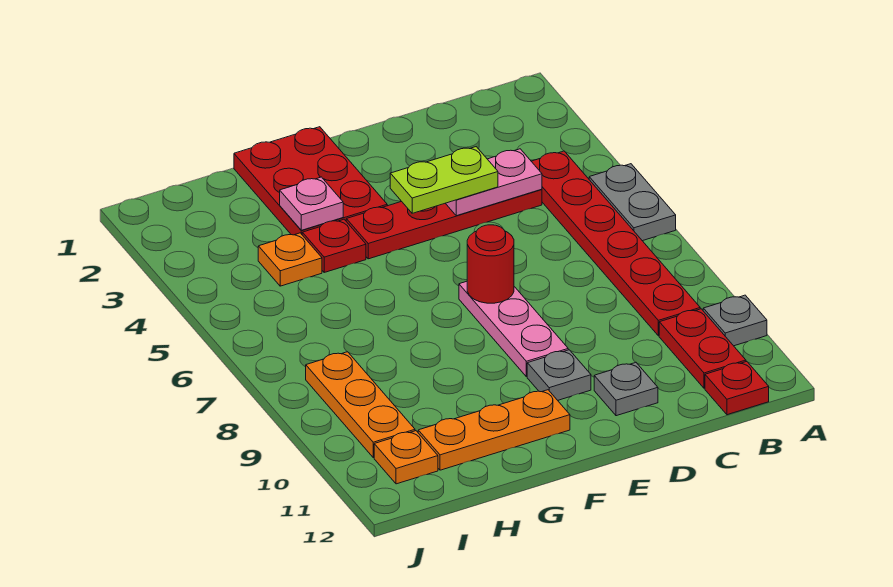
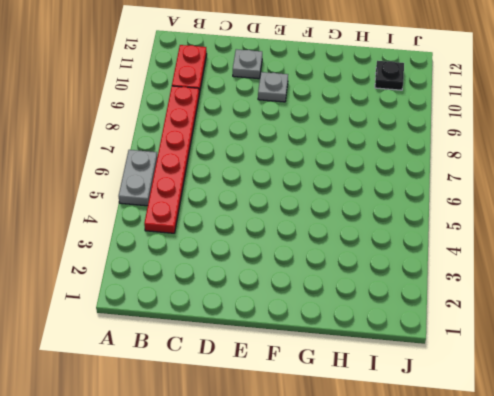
black plate I11 level 1 -> orange plate I11 level 1
none -> grey plate A10 level 1
none -> red plate B12 level 1
none -> red plate C4:F4 level 1

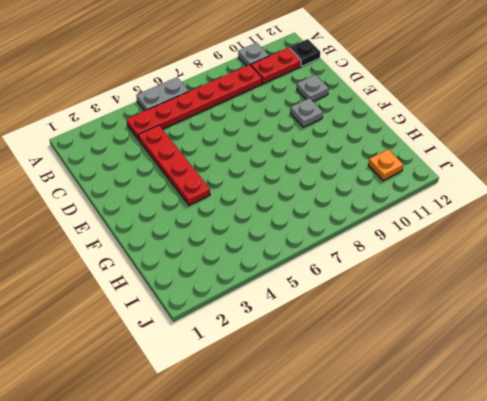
black plate B12 level 1 -> red plate B12 level 1
none -> pink plate E7:E9 level 1
none -> red plate F1:G3 level 1
none -> orange plate F11:H11 level 1

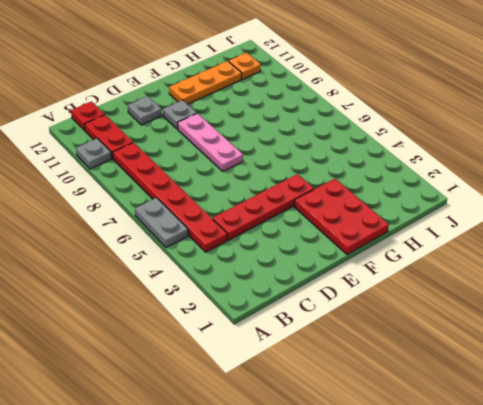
none -> red plate G4 level 1
none -> orange plate H4 level 1
none -> orange plate I8:I10 level 1

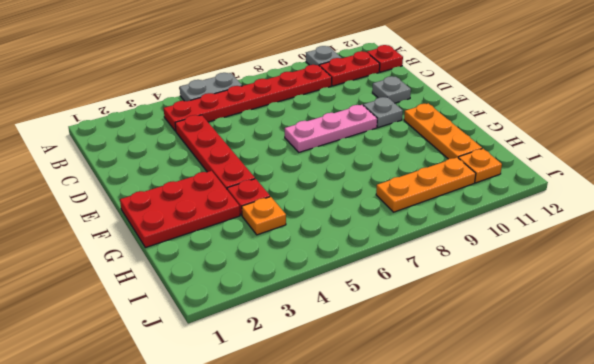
none -> pink plate C4:D4 level 2
none -> red round brick E7 level 2
none -> pink plate G3 level 2

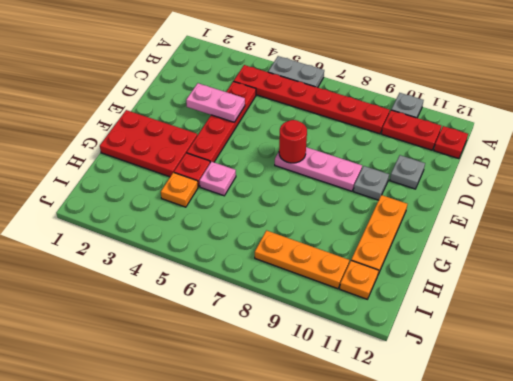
pink plate D3:D4 level 2 -> pink plate C4:D4 level 2
pink plate G5 level 1 -> pink plate G3 level 2
none -> lime plate D4:E4 level 3

